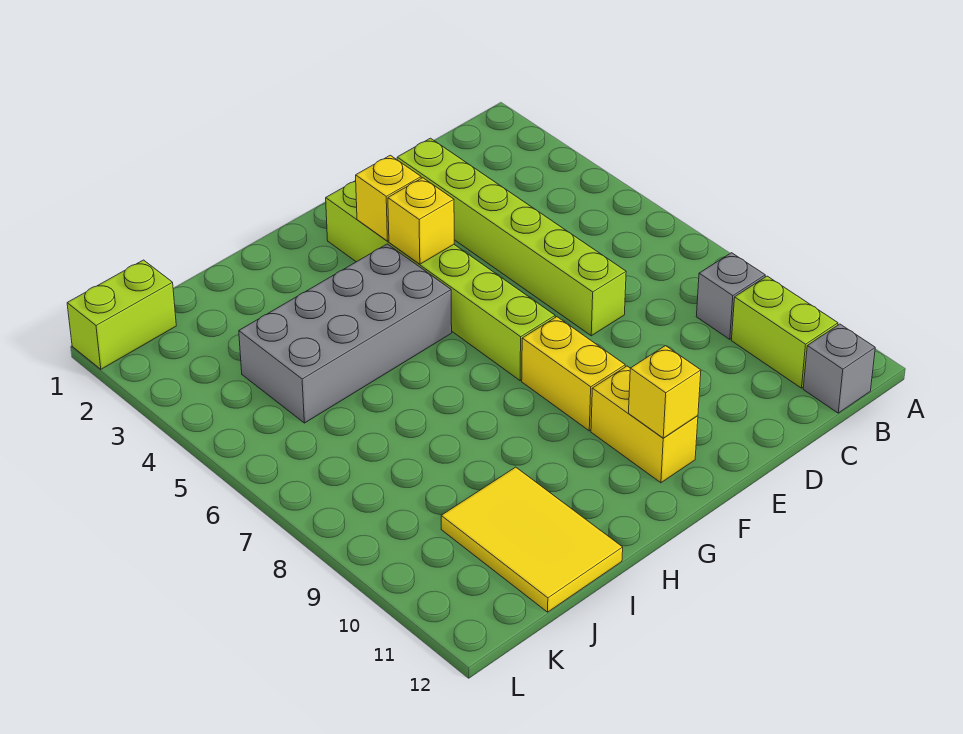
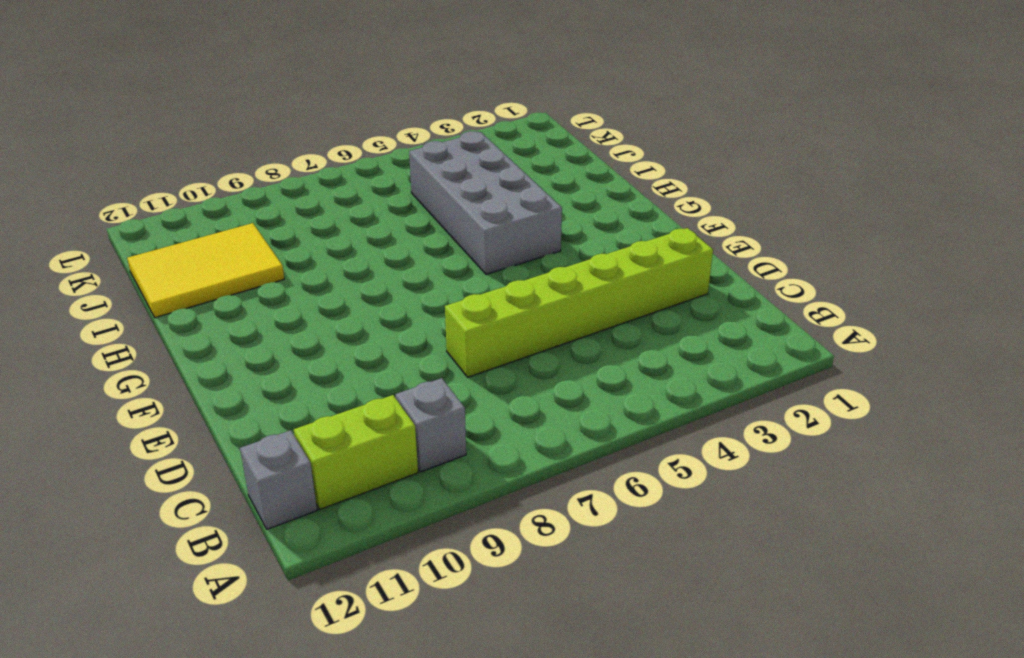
none -> lime brick F2:F7 level 1
none -> yellow brick F8:F9 level 1
none -> yellow brick F10:F11 level 1

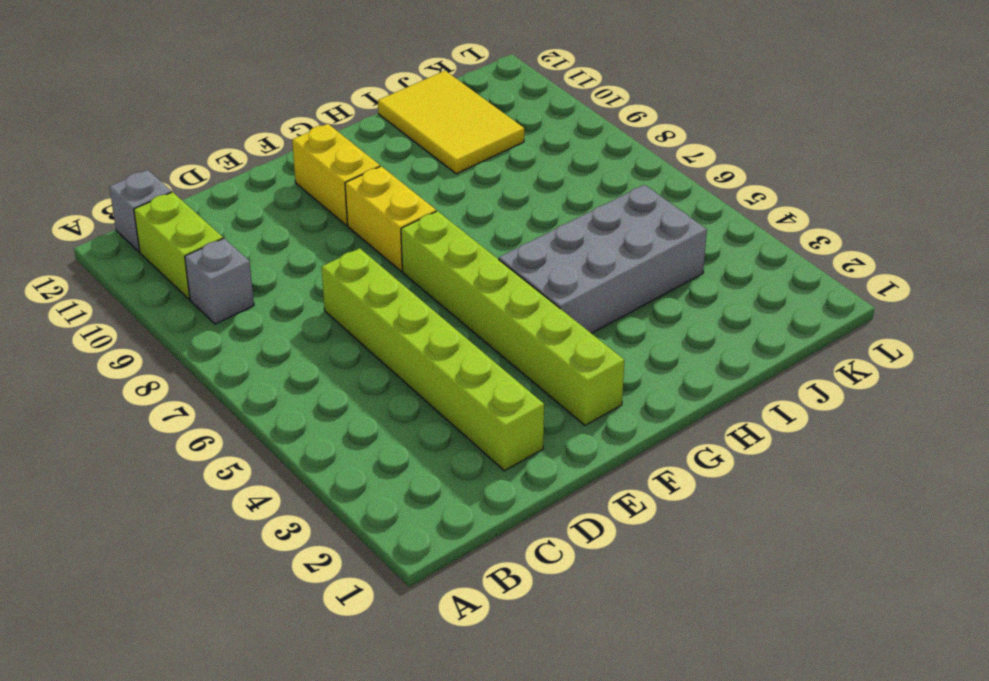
none -> lime brick K1:L1 level 1
none -> yellow brick F3 level 2
none -> yellow brick F4 level 2

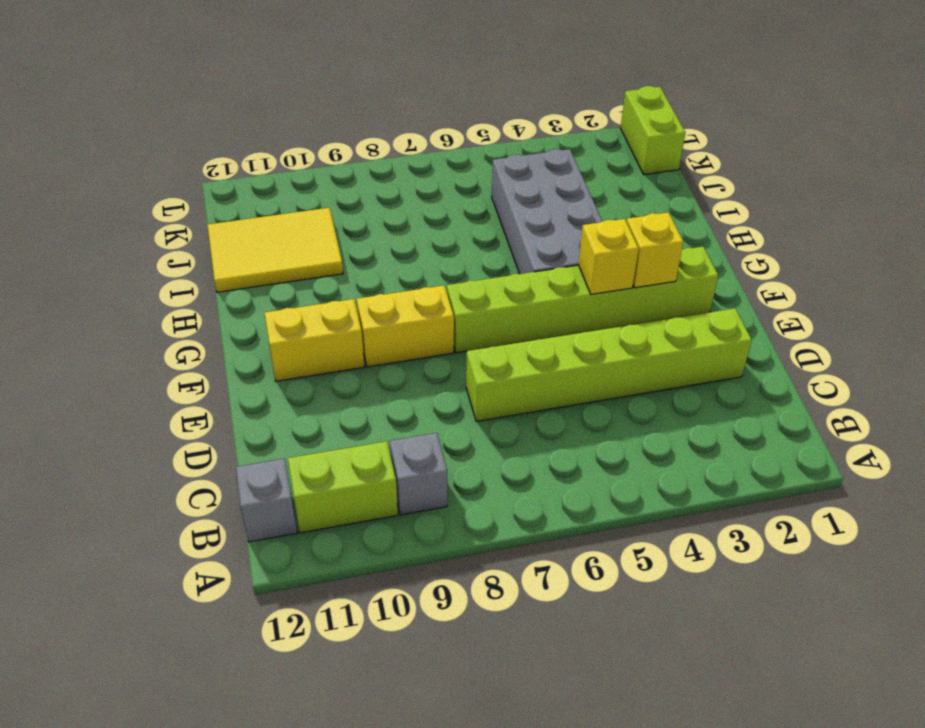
none -> yellow brick F11 level 2

